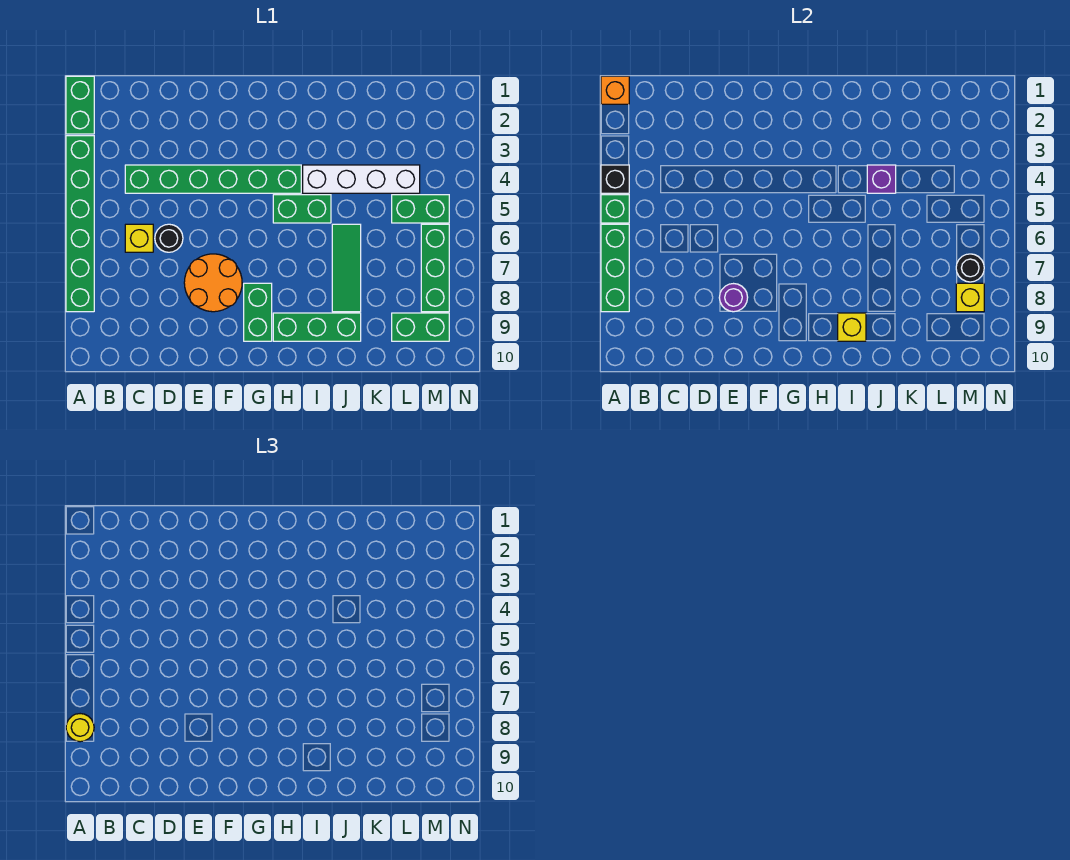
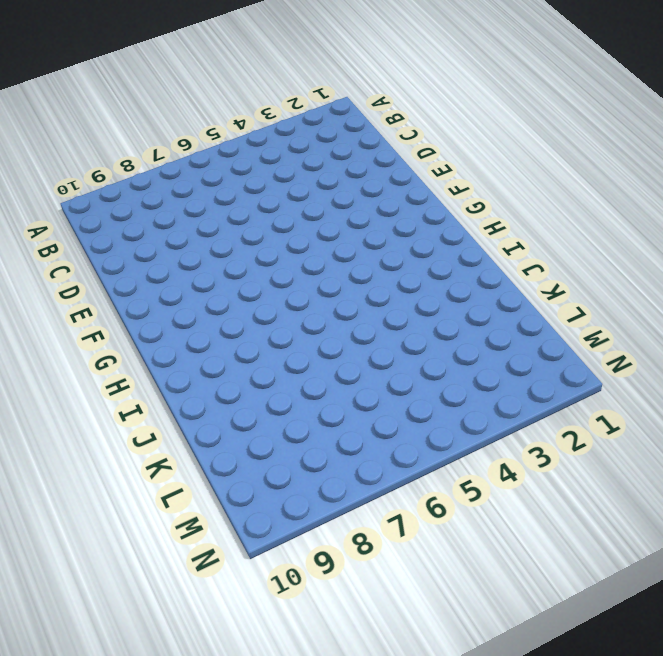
none -> green brick A1:A2 level 1
none -> green brick A3:A8 level 1
none -> green brick C4:H4 level 1

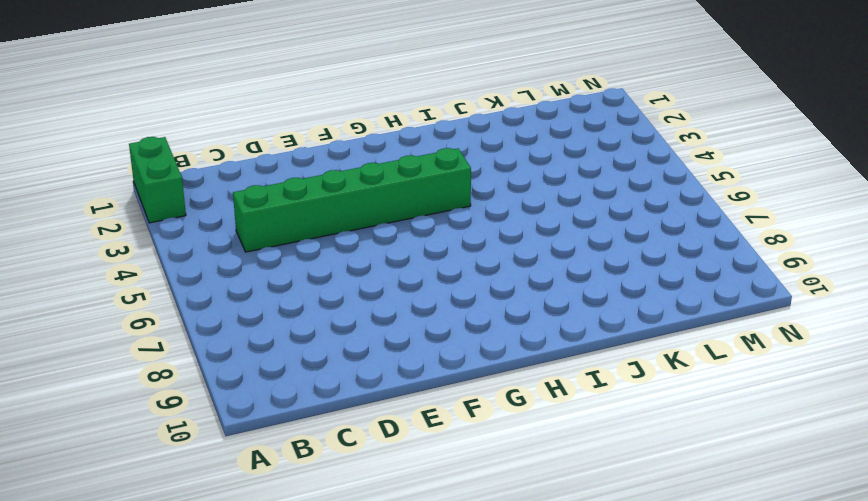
none -> green brick A3:A8 level 1
none -> yellow brick C6 level 1
none -> black round brick D6 level 1

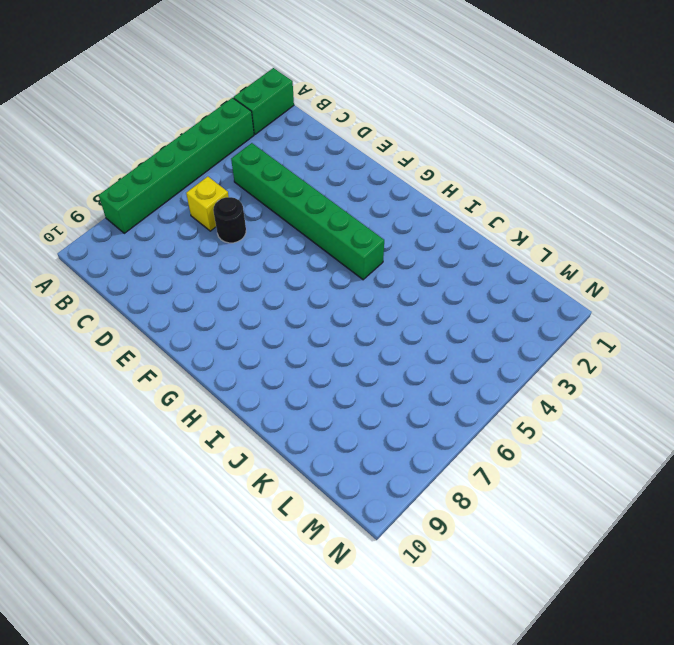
none -> orange round brick E7:F8 level 1
none -> green brick G8:G9 level 1
none -> green brick H5:I5 level 1

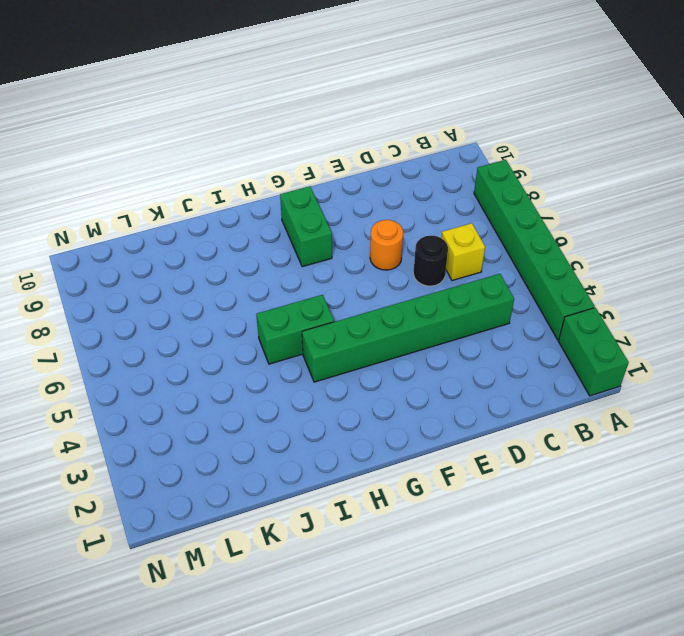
orange round brick E7 level 1 -> orange round brick E7:F8 level 1
none -> green brick H9:J9 level 1
none -> white brick I4:L4 level 1
none -> green tile J6:J8 level 1

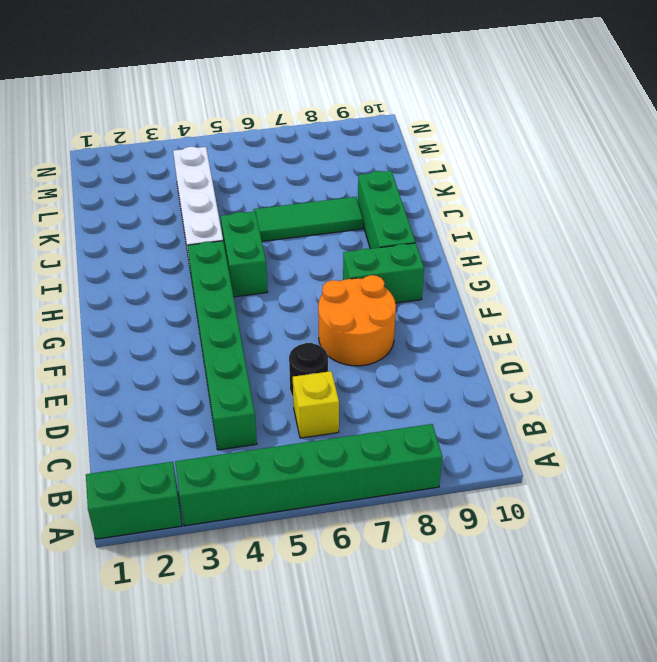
none -> green brick L5:M5 level 1
none -> green brick L9:M9 level 1
none -> green brick M6:M8 level 1

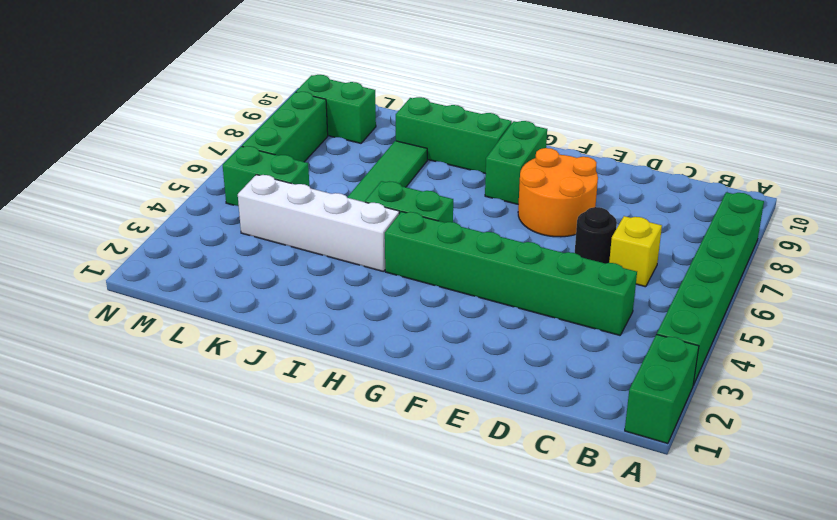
none -> orange brick A1 level 2
none -> black brick A4 level 2
none -> green brick A5 level 2

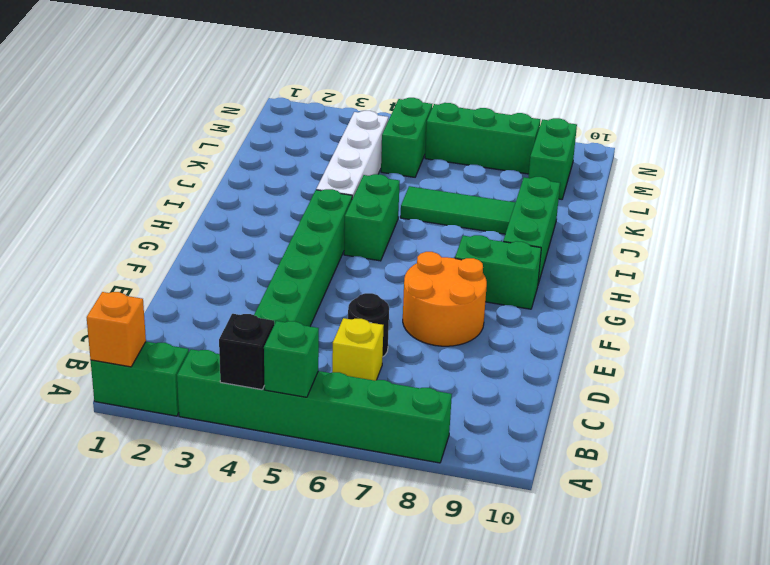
none -> green brick A6:A8 level 2
none -> purple round brick E8 level 2
none -> yellow brick I9 level 2

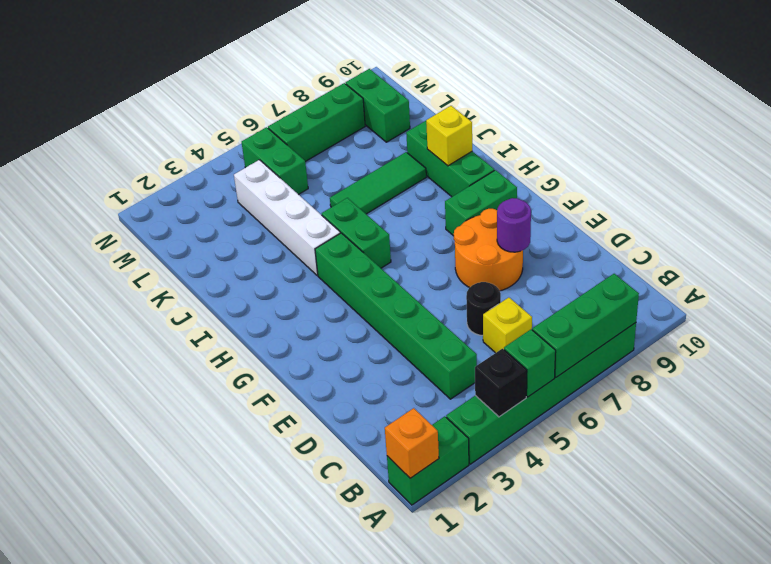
none -> purple brick J4 level 2
none -> black round brick M7 level 2
none -> yellow brick M8 level 2

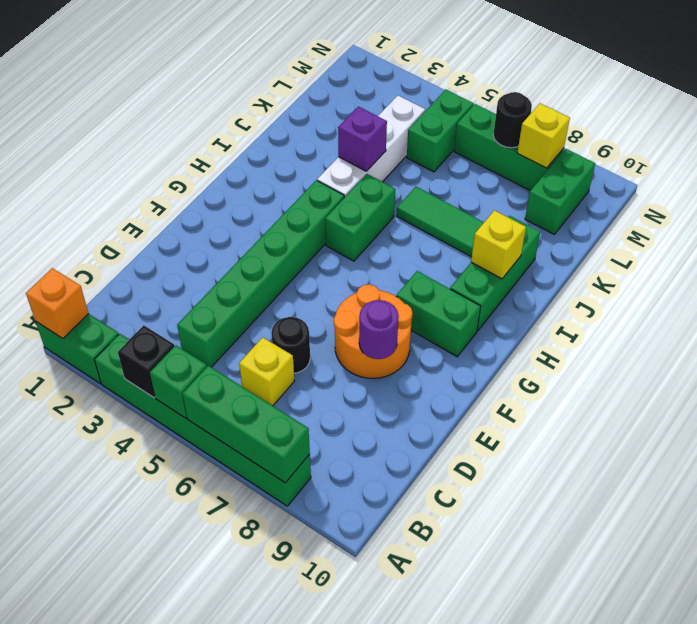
none -> yellow round brick A8 level 3

